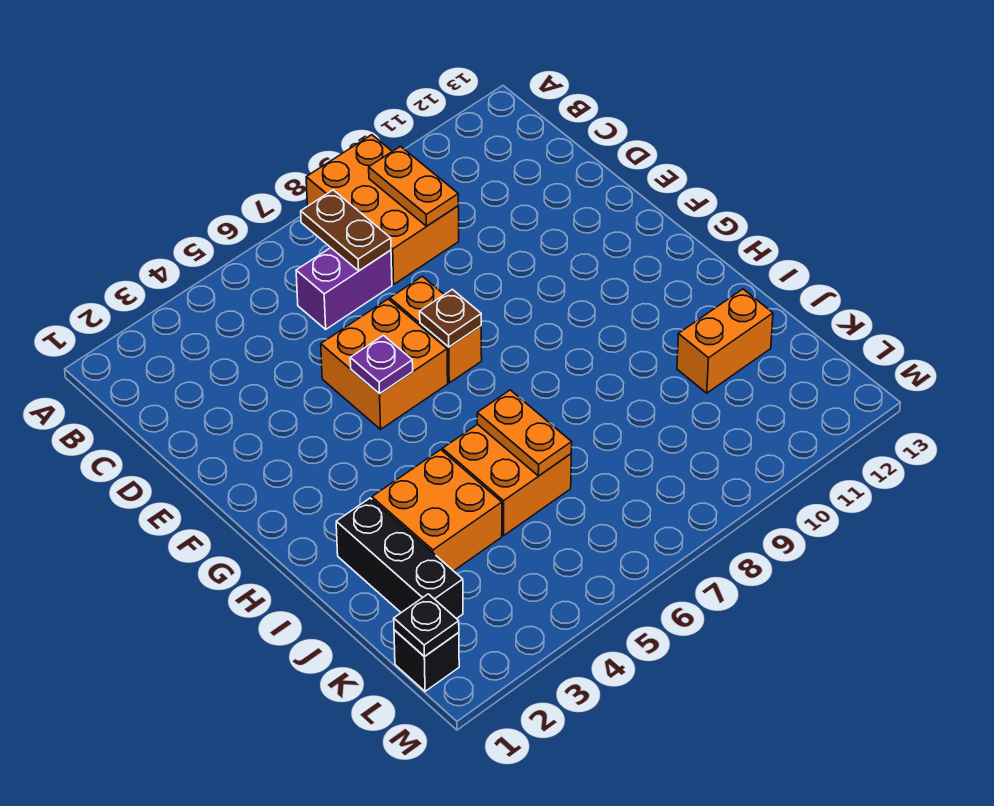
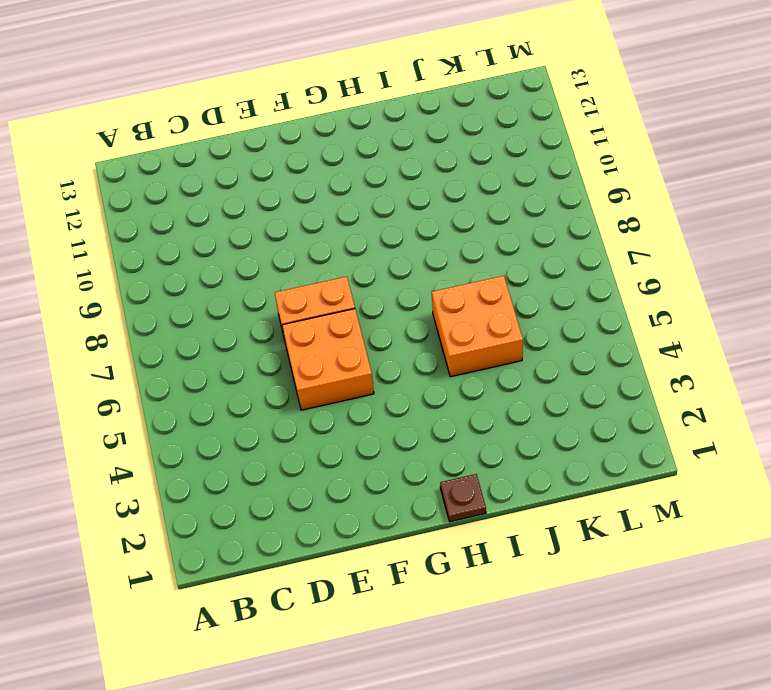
brown plate H1 level 1 -> brown plate F7 level 2
none -> orange brick A8:C9 level 1
none -> purple brick C6:C7 level 1
none -> black brick I2:K2 level 1

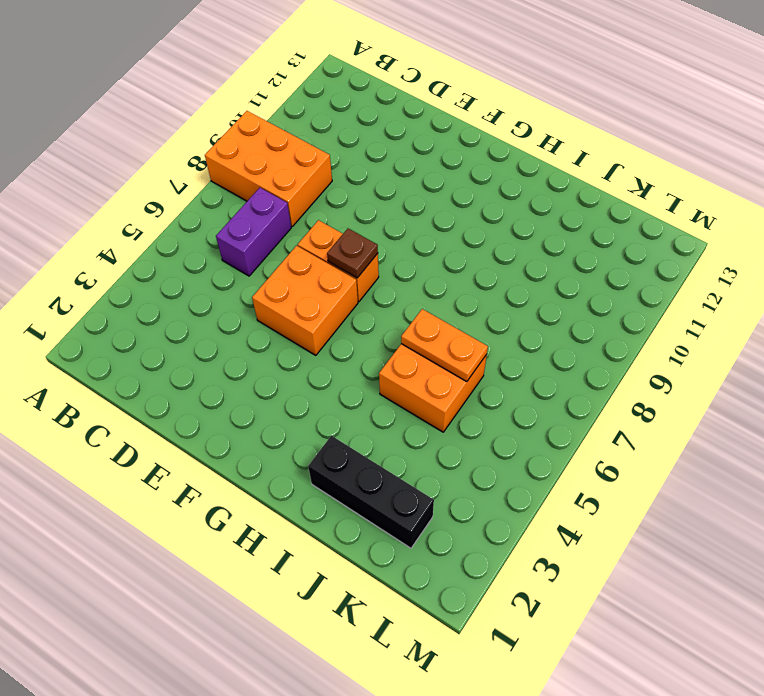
none -> orange brick I3:J4 level 1
none -> orange brick J11:J12 level 1
none -> black brick L1 level 1

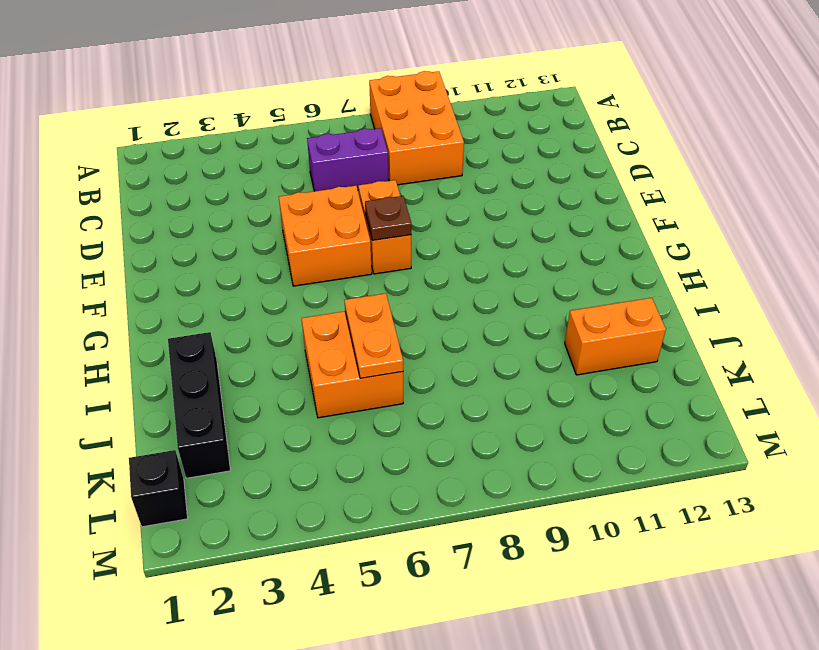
none -> orange brick I3:J4 level 1
none -> brown plate B7:C7 level 2
none -> orange plate B9:C9 level 2

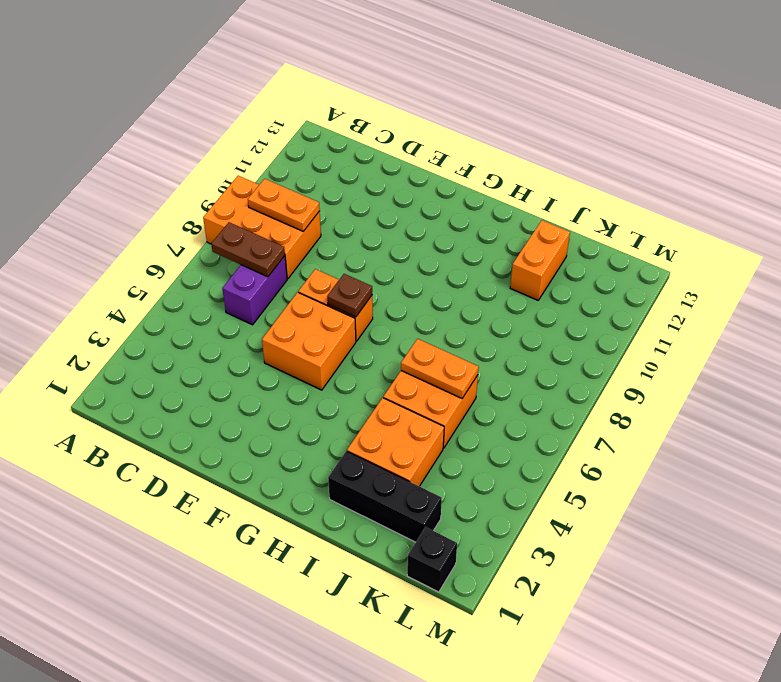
none -> purple plate F5 level 2
none -> black plate L1 level 2

